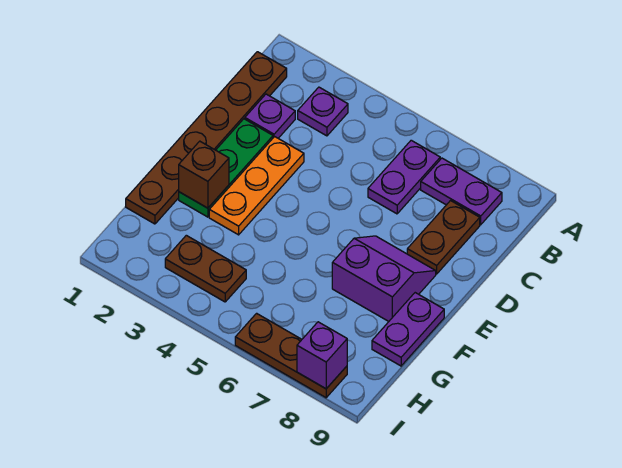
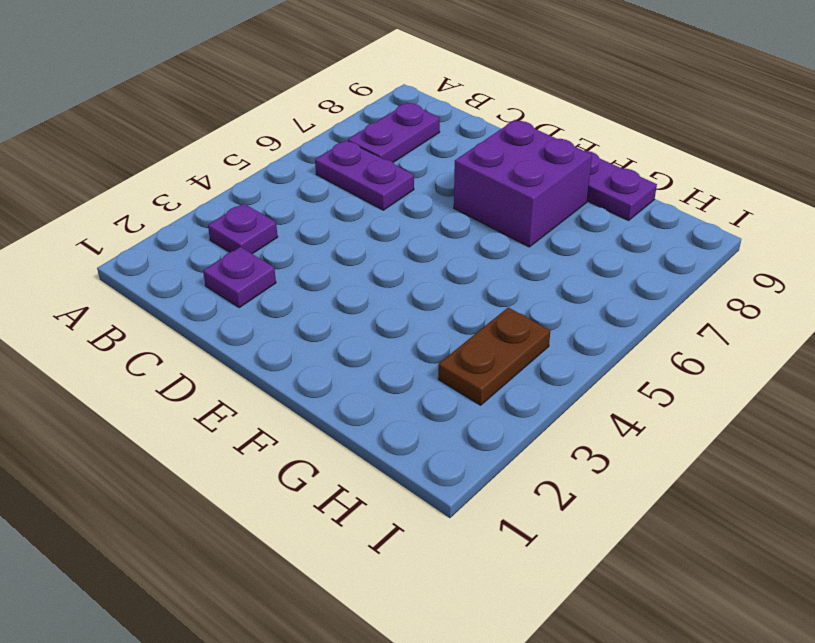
purple brick E7:F8 level 1 -> purple slope E7:F8 level 1 top F
none -> brown plate B1:G1 level 1
none -> brown plate C8:D8 level 1
none -> green plate D2:F2 level 1

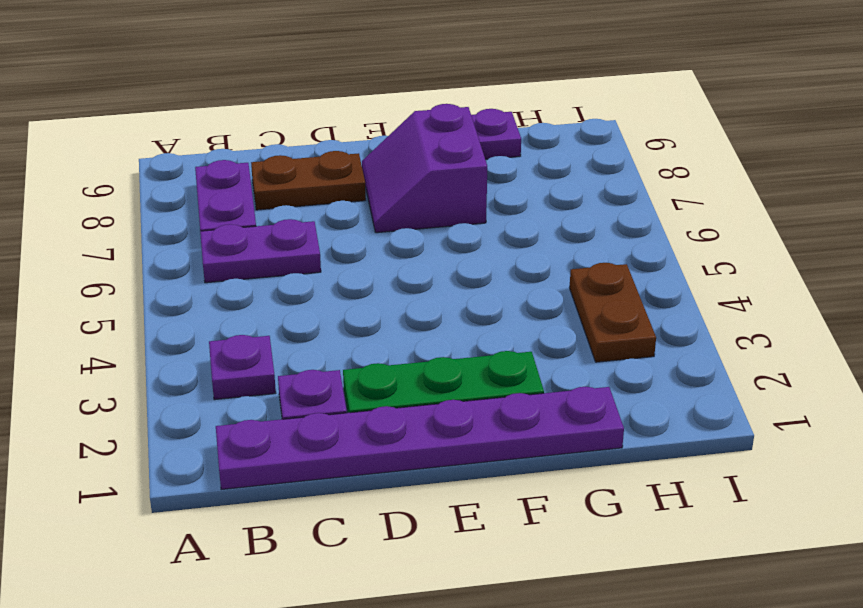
purple plate B1:G1 level 1 -> brown plate B1:G1 level 1
none -> orange plate D3:F3 level 1
none -> brown plate I6:I8 level 1
none -> brown brick F2 level 2

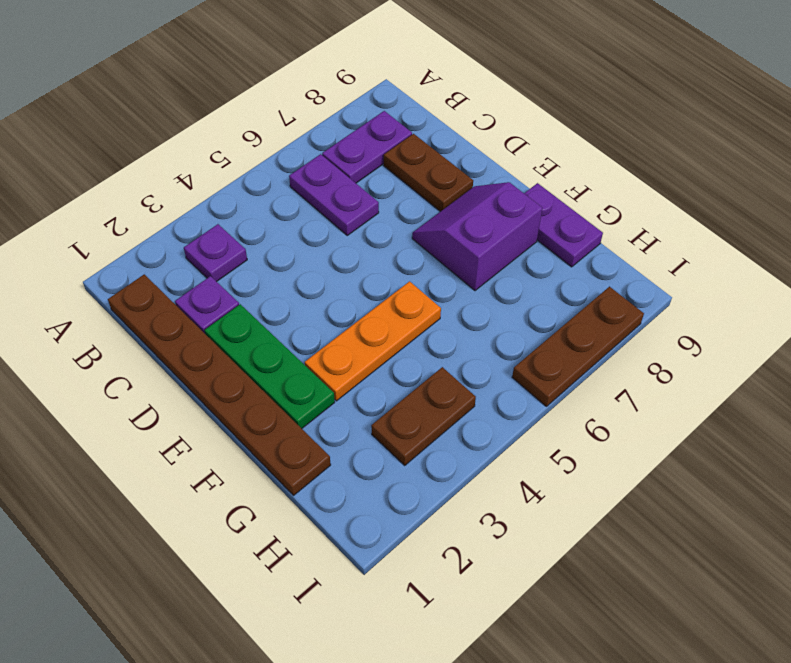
orange plate F3:F5 level 1 -> orange plate D3:F3 level 1
none -> brown brick F2 level 2
none -> purple brick I8 level 2

